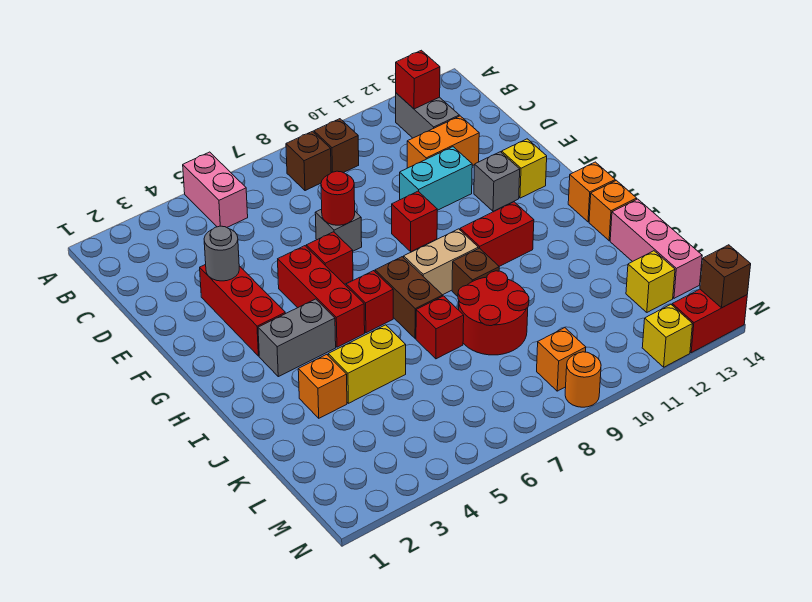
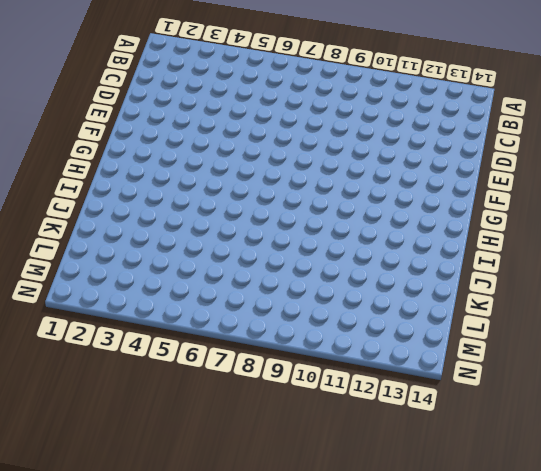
none -> pink brick A5:B5 level 1
none -> brown brick B8 level 1
none -> brown brick B9 level 1
none -> grey brick B12:C12 level 1

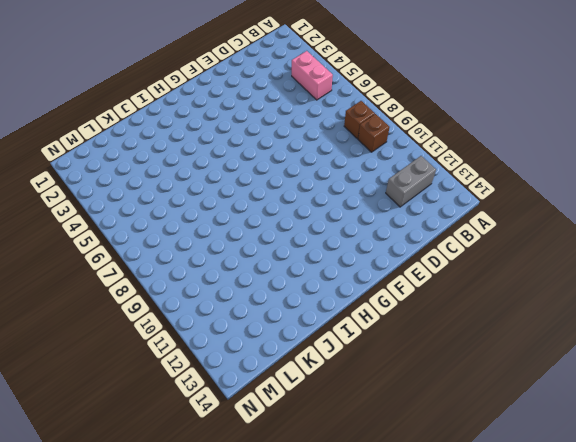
pink brick B4:B5 level 1 -> pink brick A5:B5 level 1
none -> orange brick D11:D12 level 1
none -> red brick E3:G3 level 1
none -> grey brick E7 level 1
none -> cyan brick E10:E11 level 1

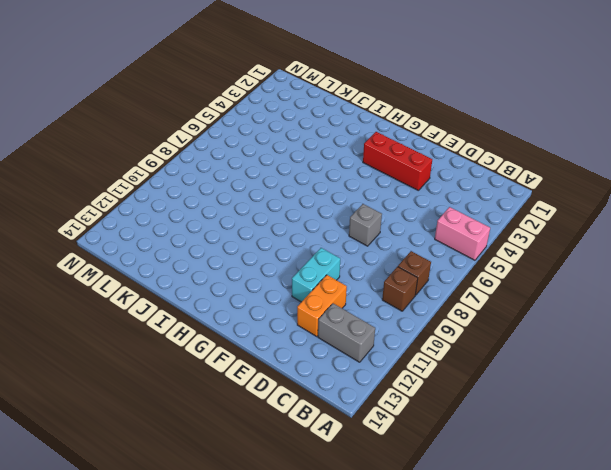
none -> red brick F5:H5 level 1
none -> red brick F6 level 1
none -> red brick F9 level 1
none -> grey brick F12 level 1

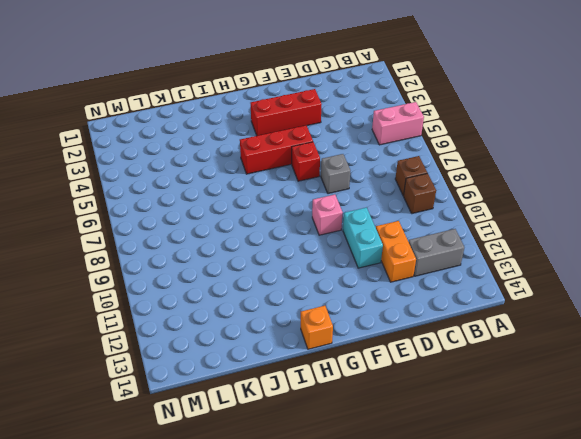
pink brick F9 level 1 -> red brick F9 level 1
none -> grey brick F12 level 1
none -> yellow brick F13 level 1
none -> grey brick H3:H4 level 1
none -> red brick H6 level 1

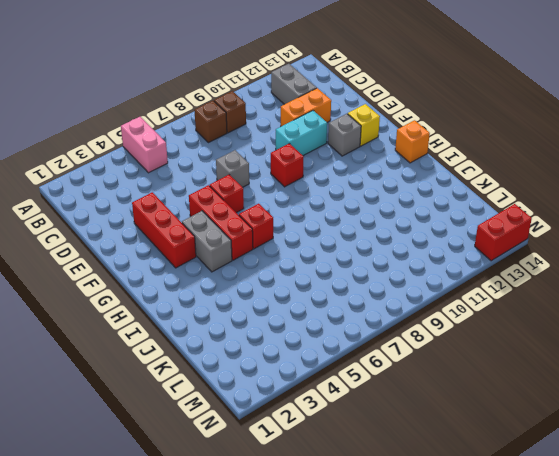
grey brick G4:H4 level 1 -> grey brick H3:H4 level 1
none -> brown brick H7:I7 level 1
none -> tan brick H8:H9 level 1
none -> red brick H10:H11 level 1
none -> brown brick I9 level 1

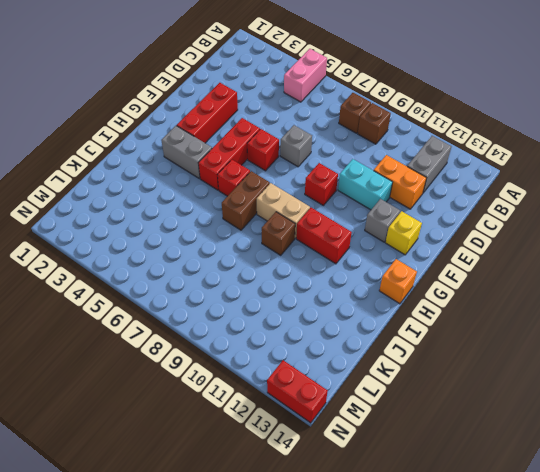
none -> orange brick I14 level 1
none -> orange brick J3 level 1
none -> yellow brick J4:J5 level 1
none -> red brick J7 level 1

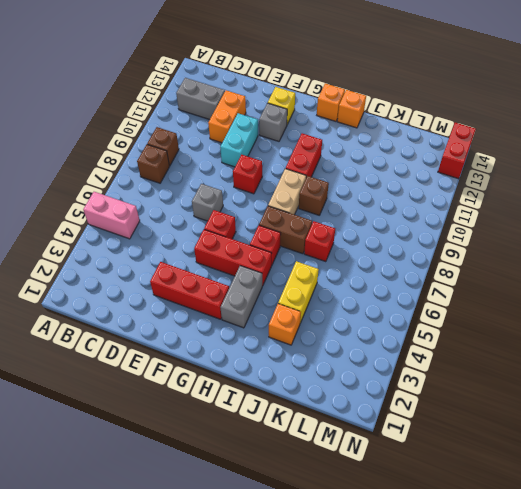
none -> red round brick J8:K9 level 1
none -> pink brick J14:L14 level 1
none -> yellow brick L13 level 1
none -> orange brick M9 level 1

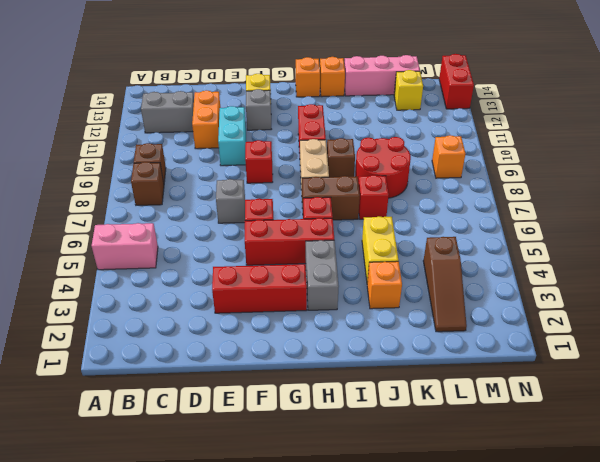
brown slope L2:L4 level 1 top 4 -> none
none -> orange round brick N9 level 1
none -> yellow brick N12 level 1
none -> red brick B12 level 2
none -> grey round brick E3 level 2

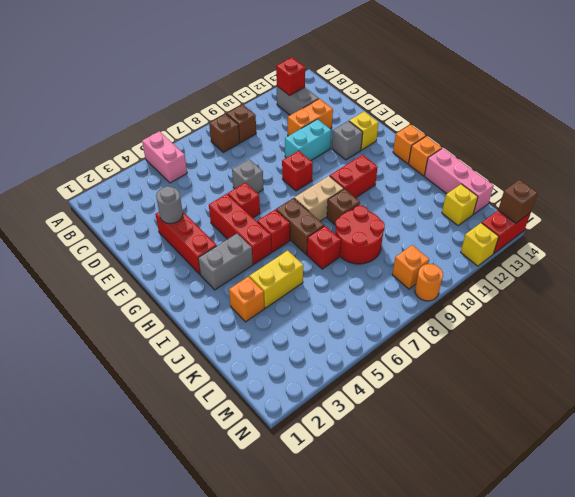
none -> red round brick E7 level 2

